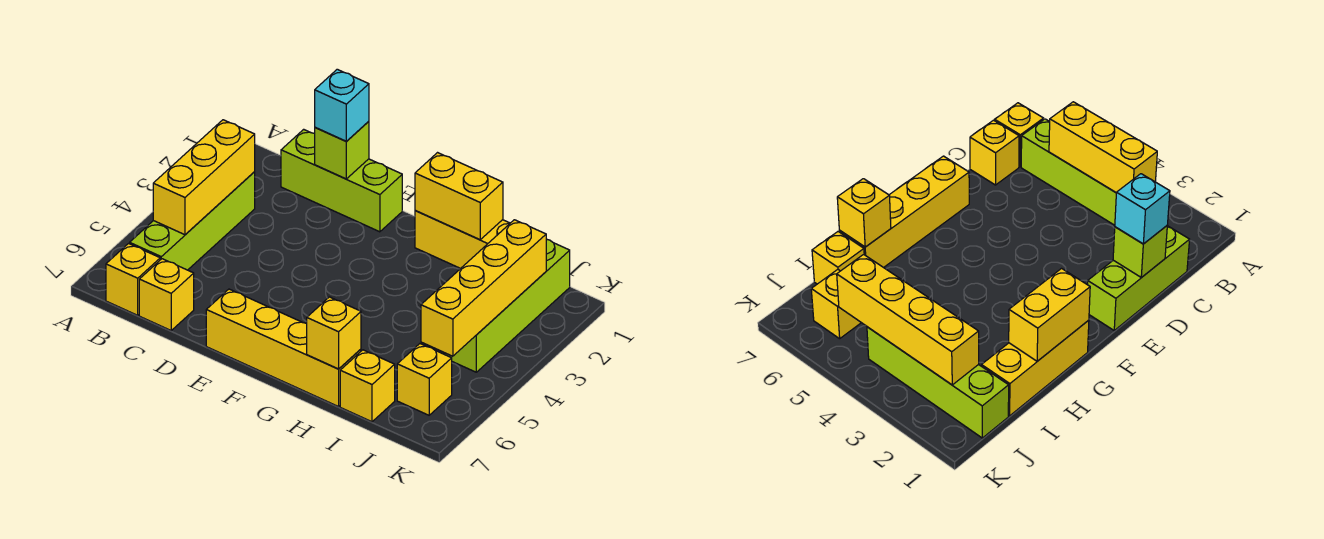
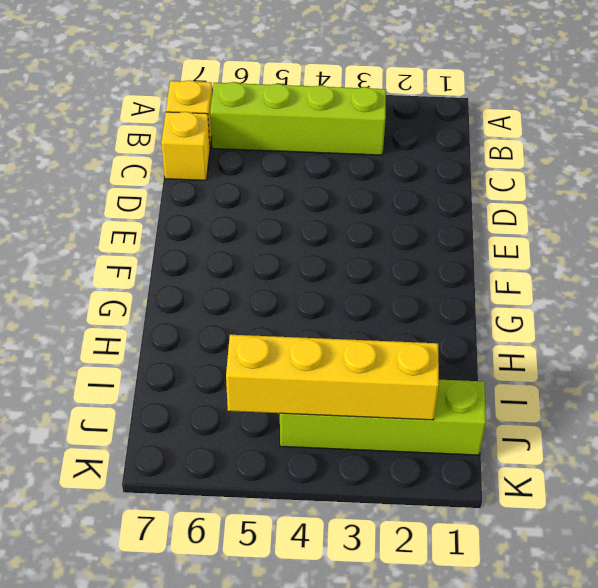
none -> lime brick C1:E1 level 1
none -> yellow brick E7:H7 level 1
none -> yellow brick G1:I1 level 1

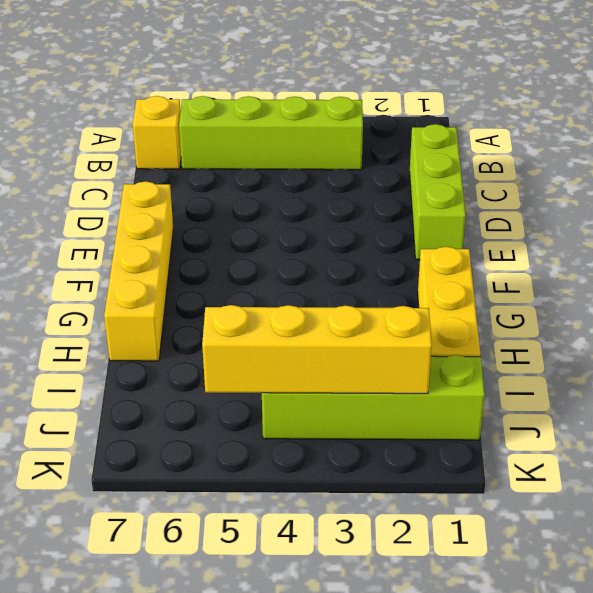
none -> yellow brick C7 level 1
none -> yellow brick I7 level 1
none -> yellow brick J6 level 1

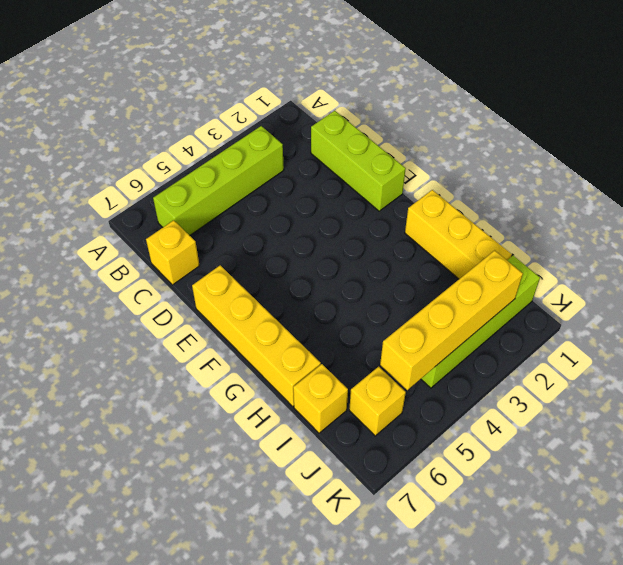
none -> yellow brick B7 level 1
none -> yellow brick B3:B5 level 2
none -> lime brick D1 level 2

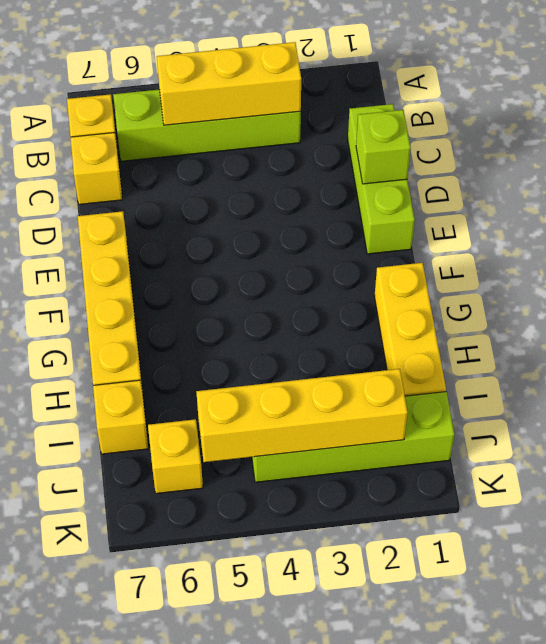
none -> yellow brick G1:H1 level 2
none -> yellow brick H7 level 2
none -> cyan brick D1 level 3

